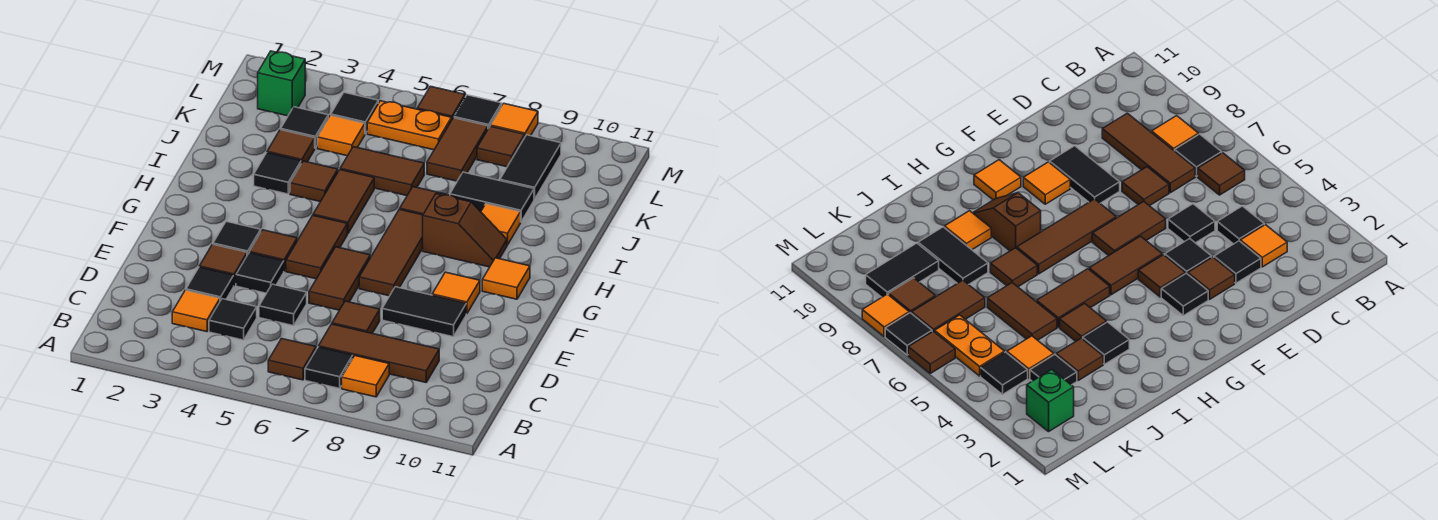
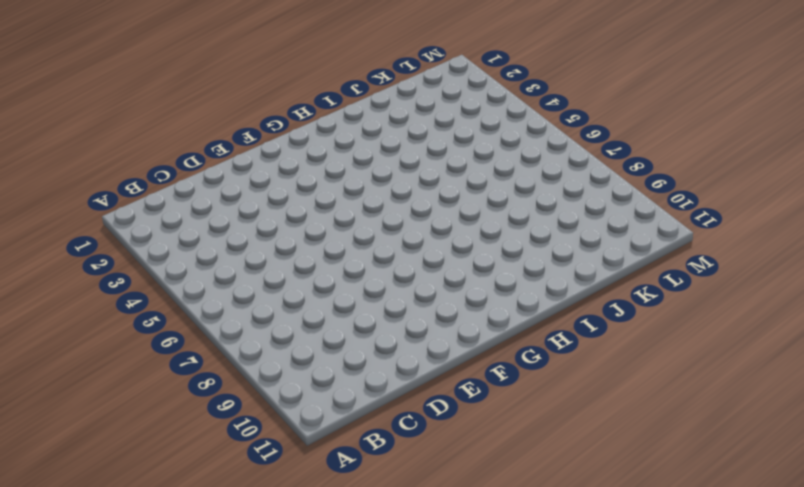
none -> brown tile B6 level 1
none -> black tile B7 level 1
none -> orange tile B8 level 1
none -> orange tile C3 level 1

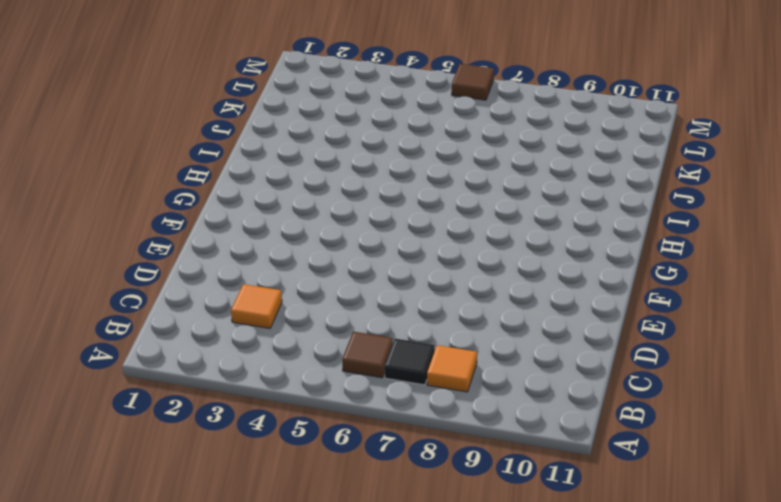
none -> black tile C4 level 1
none -> brown tile C7:C9 level 1
none -> black tile D3 level 1
none -> black tile D5 level 1

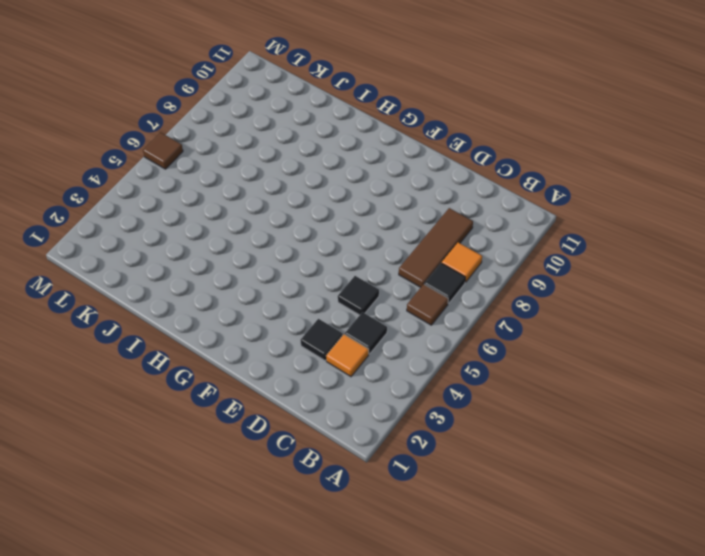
none -> brown tile D7 level 1
none -> brown tile E3 level 1
none -> black tile E4 level 1
none -> brown tile E6:F6 level 1

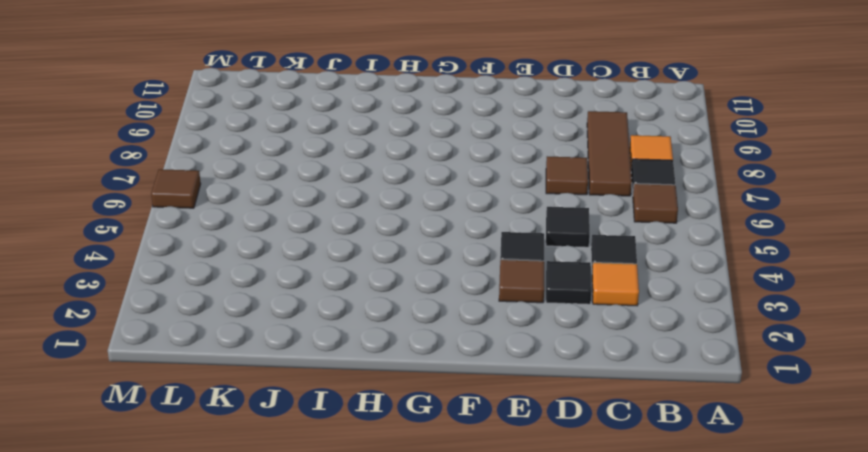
none -> brown tile E6:F6 level 1
none -> black tile E8:E9 level 1
none -> black tile F3 level 1
none -> brown tile F4 level 1

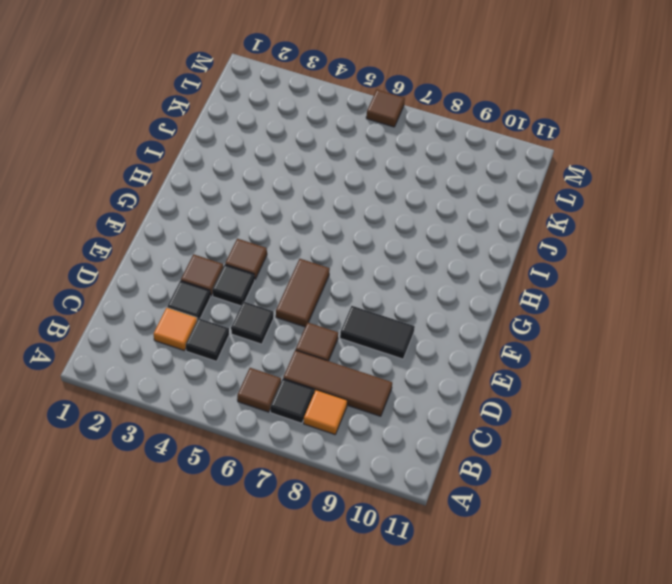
none -> black tile F3 level 1
none -> brown tile F5:G5 level 1
none -> brown tile F7:H7 level 1
none -> orange tile F9 level 1

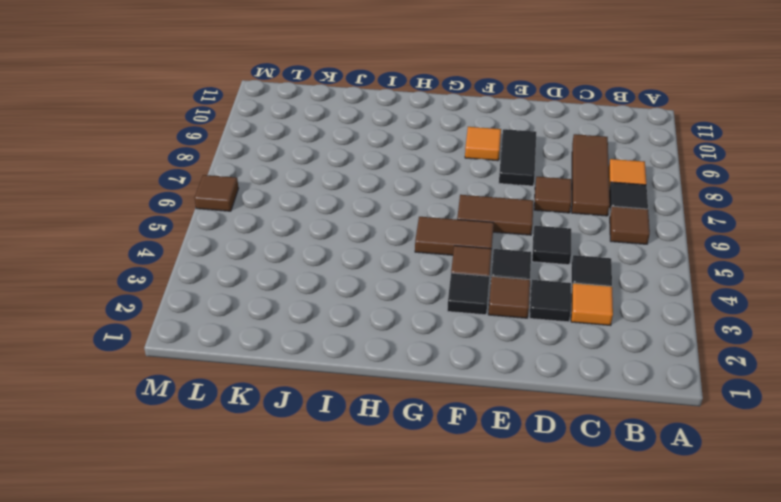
none -> brown tile F7:H7 level 1
none -> orange tile G10 level 1
none -> brown tile H5:I5 level 1
none -> brown slope H8:H9 level 1 top 8

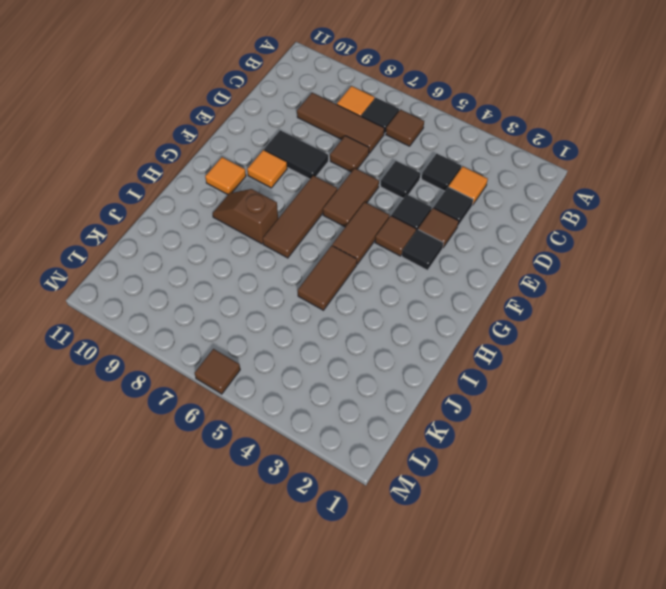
none -> black tile I3 level 1
none -> brown tile I4 level 1
none -> brown tile I7 level 1
none -> orange tile I9 level 1

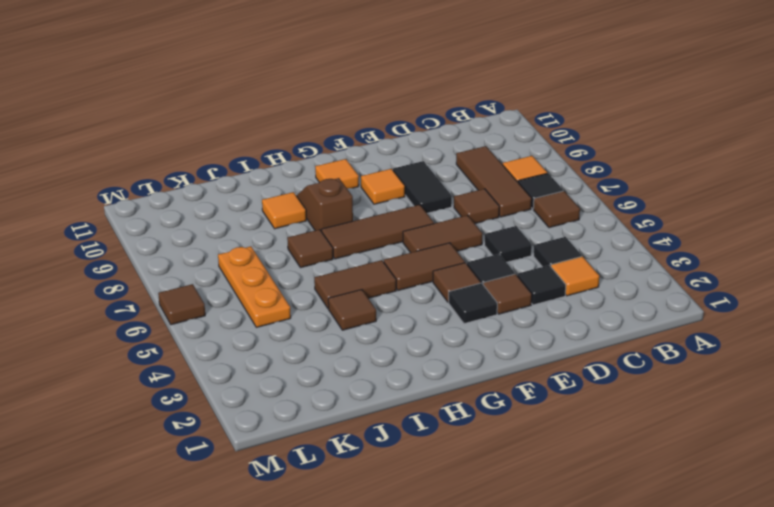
orange plate K5:K7 level 1 -> brown tile K7:L7 level 1
none -> black tile I3 level 1
none -> brown tile J3 level 1
none -> brown tile J5:J6 level 1
none -> black tile J8:J9 level 1

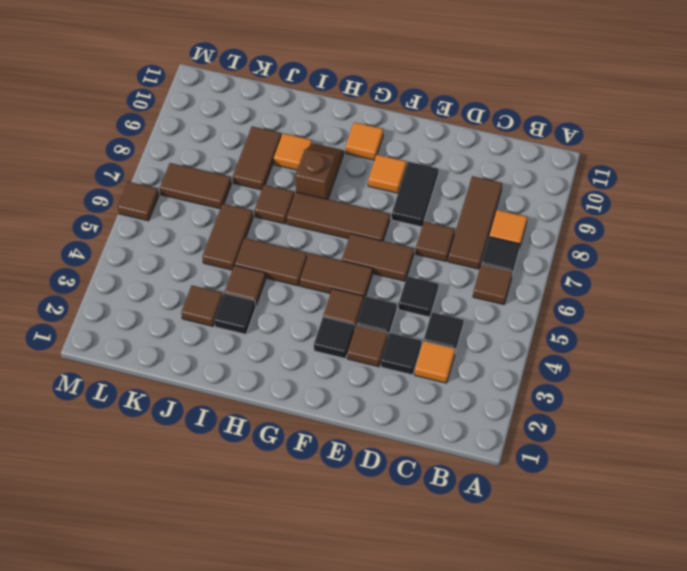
brown tile J8:J9 level 1 -> black tile J8:J9 level 1
none -> black tile K3 level 1
none -> orange tile K4 level 1
none -> black tile K9:L9 level 1
none -> green brick L2 level 1

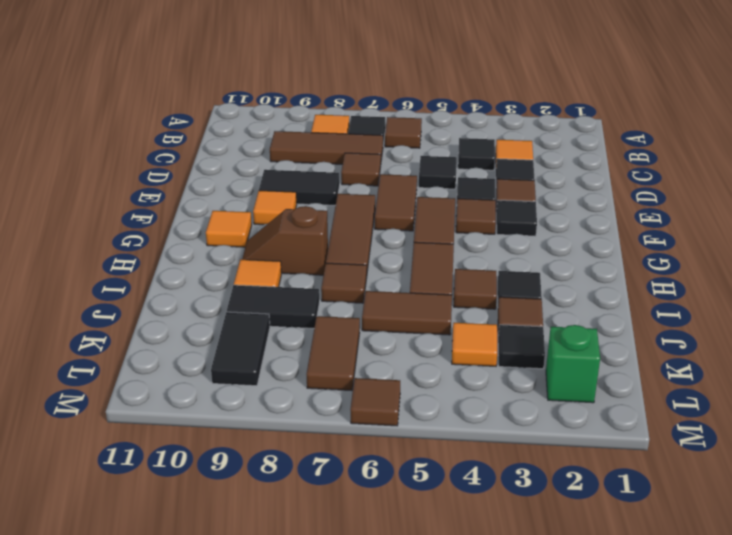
none -> black tile L4 level 1
none -> orange plate L5:L6 level 1
none -> brown tile L8 level 1
none -> black tile M7 level 1

